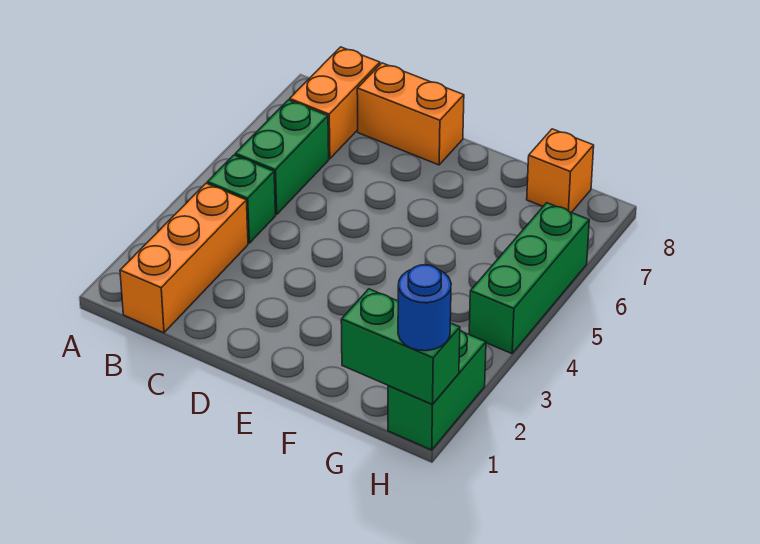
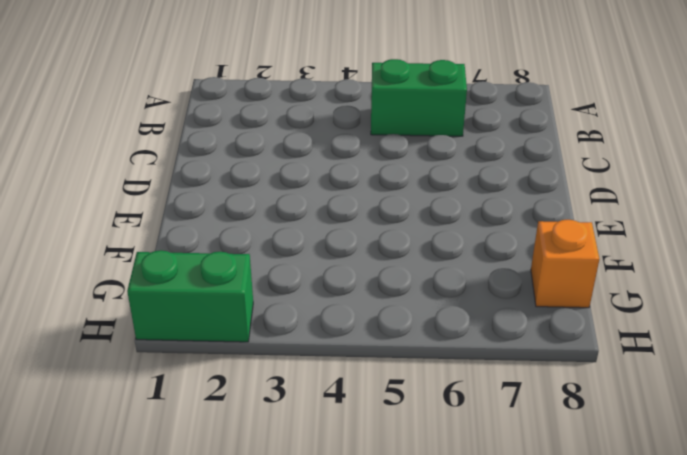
none -> orange brick B1:B3 level 1
none -> green brick B4 level 1

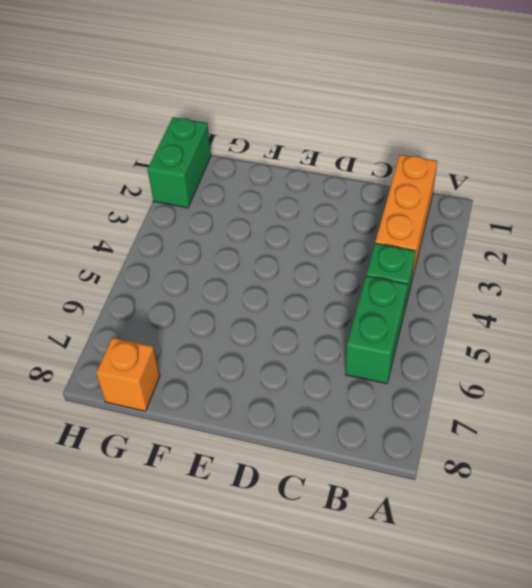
none -> orange brick B7:B8 level 1
none -> orange brick C8:D8 level 1

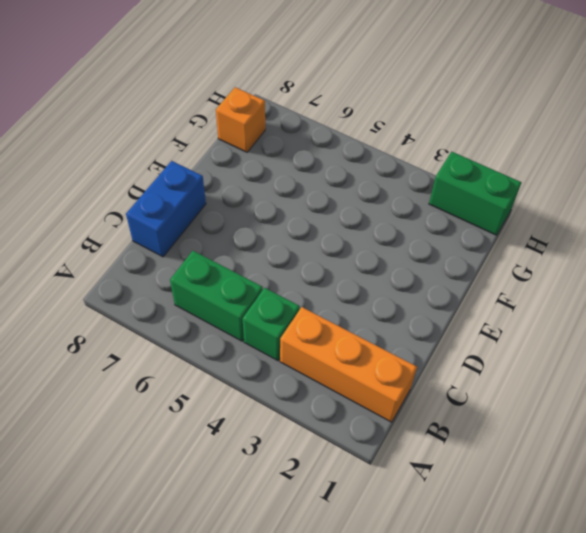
blue brick C8:D8 level 1 -> orange brick C8:D8 level 1
none -> orange brick B7:B8 level 1
none -> green brick H4:H6 level 1

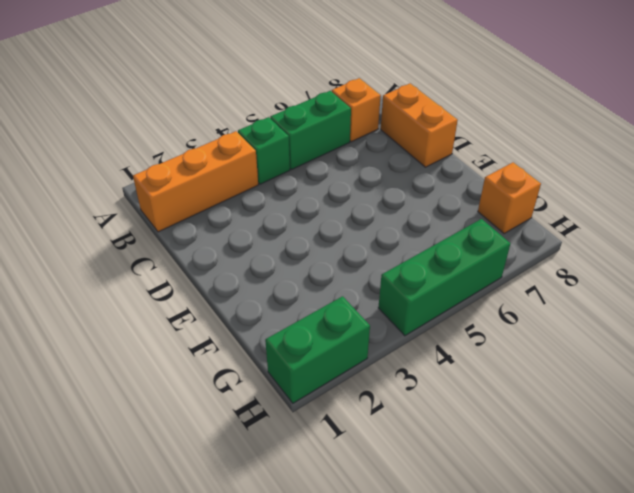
orange brick B7 level 1 -> orange brick B7:B8 level 1
none -> green brick G1:H1 level 2
none -> blue round brick H1 level 3

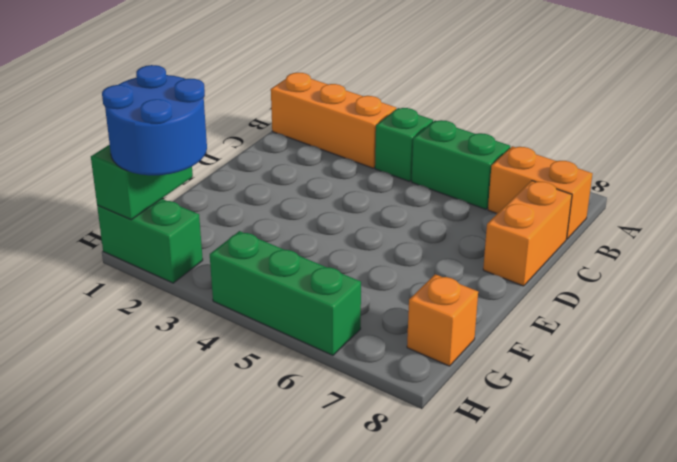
blue round brick G1:H2 level 3 -> blue round brick H1 level 3

